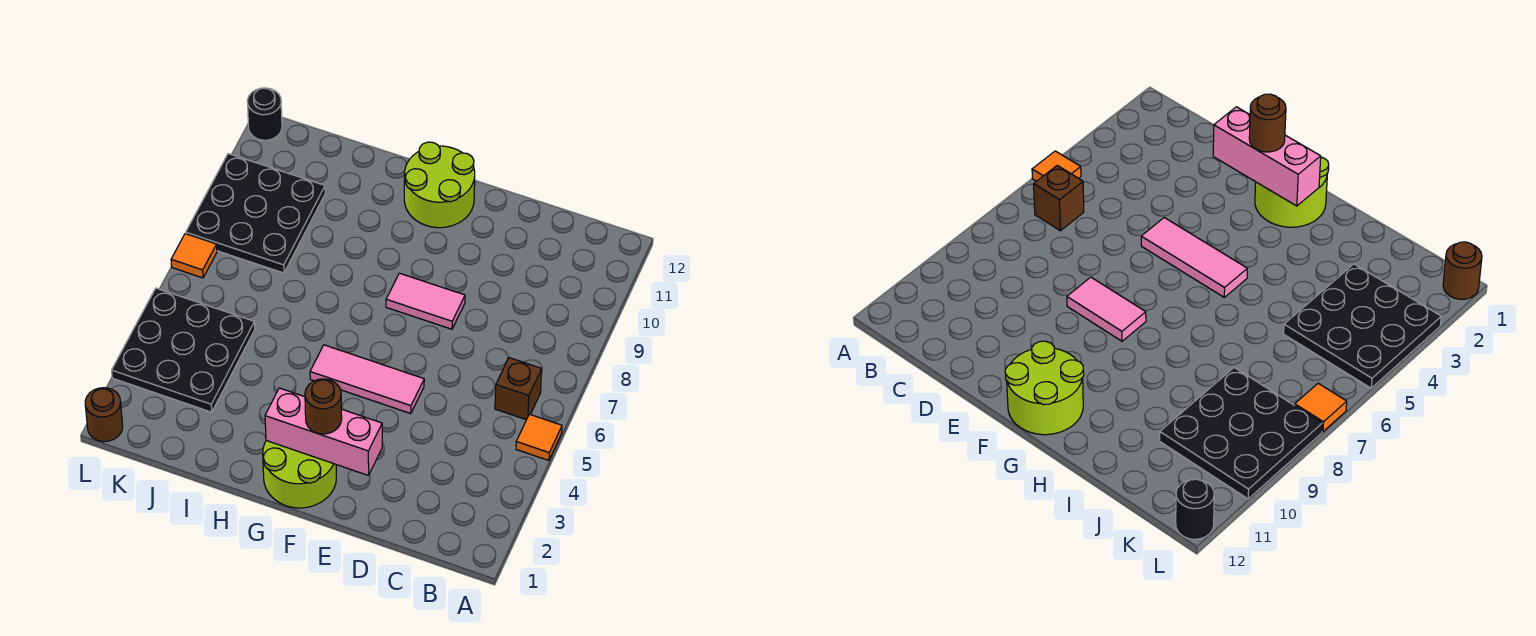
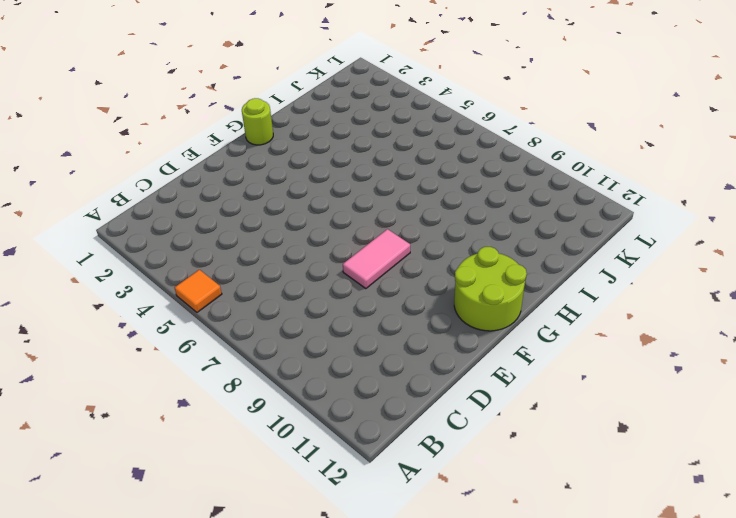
lime round brick G1 level 1 -> lime round brick F1:G2 level 1
none -> brown brick B6 level 1
none -> pink tile E5:G5 level 1
none -> black plate J3:L5 level 1

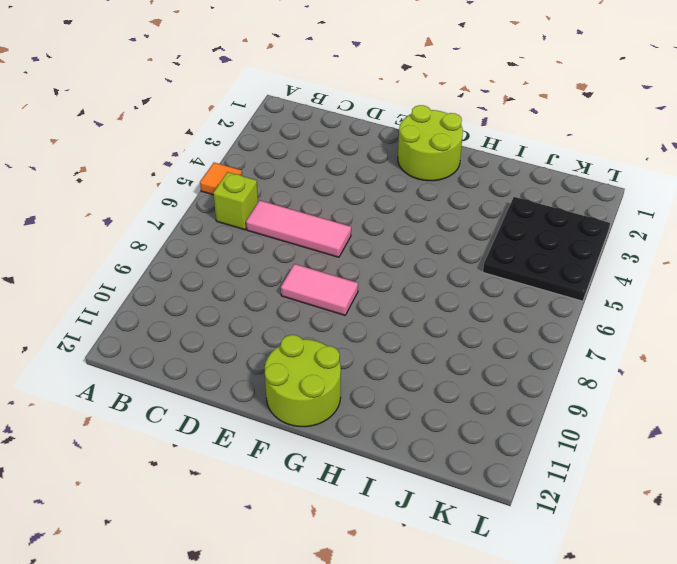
lime brick B6 level 1 -> brown brick B6 level 1
pink tile C6:E6 level 1 -> pink tile E5:G5 level 1
none -> black plate J8:L10 level 1
none -> brown round brick L1 level 1
none -> orange tile L7 level 1

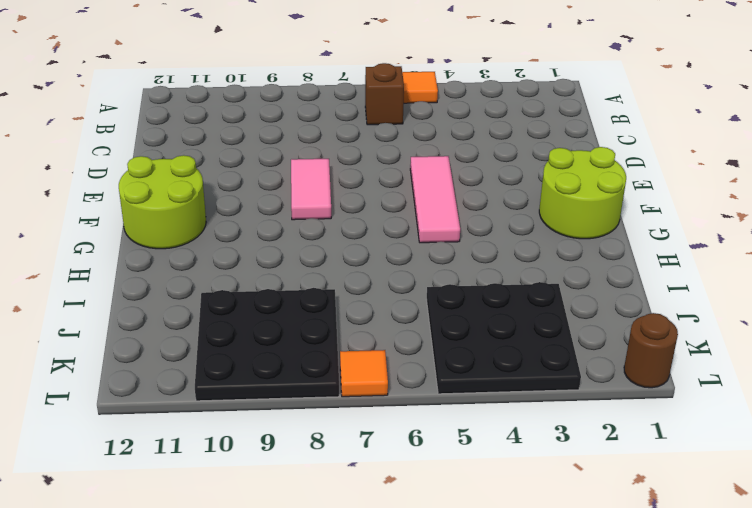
none -> black round brick L12 level 1
none -> pink brick E2:G2 level 2
none -> brown round brick F2 level 3

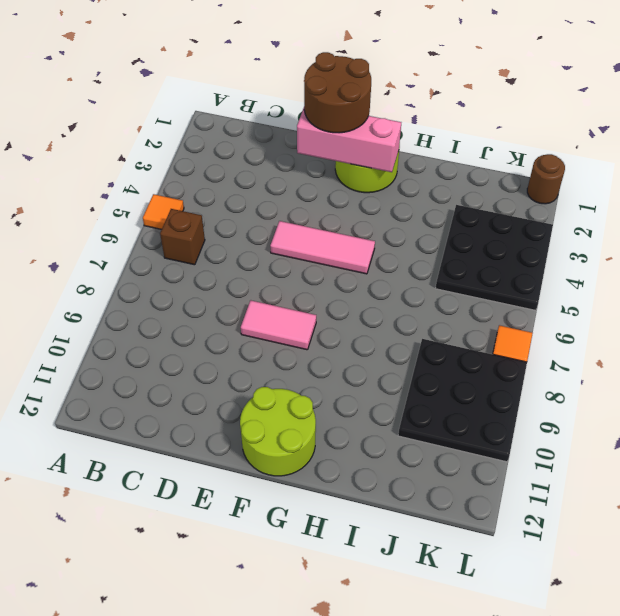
brown round brick E1:F2 level 3 -> brown round brick F2 level 3
none -> black round brick L12 level 1

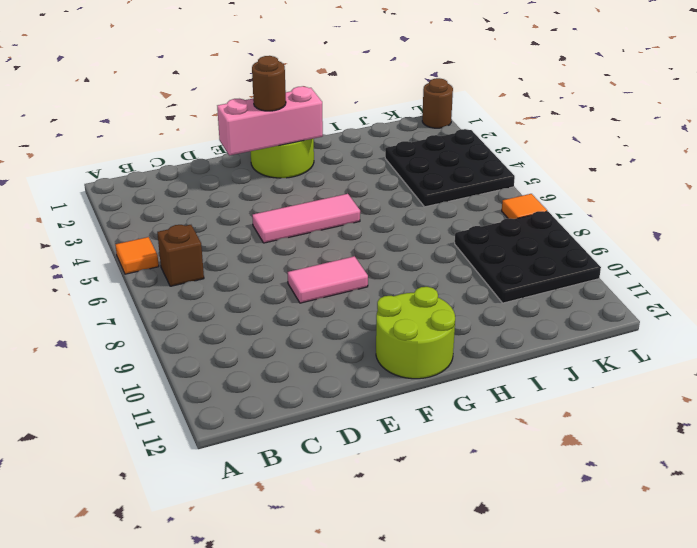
none -> black round brick L12 level 1

